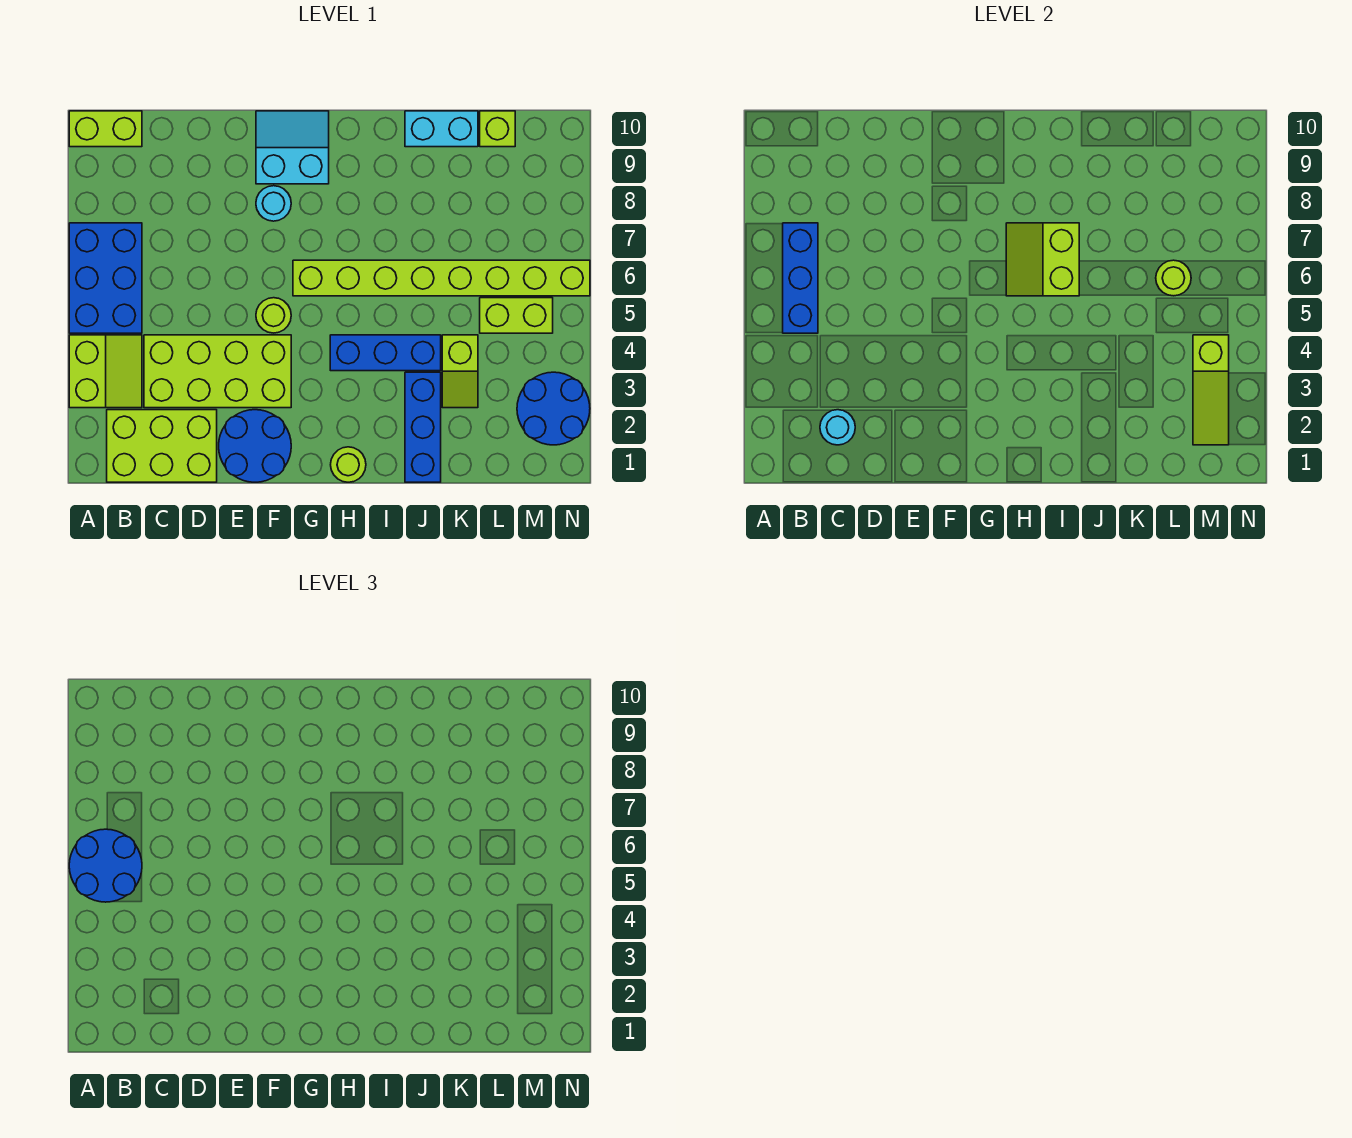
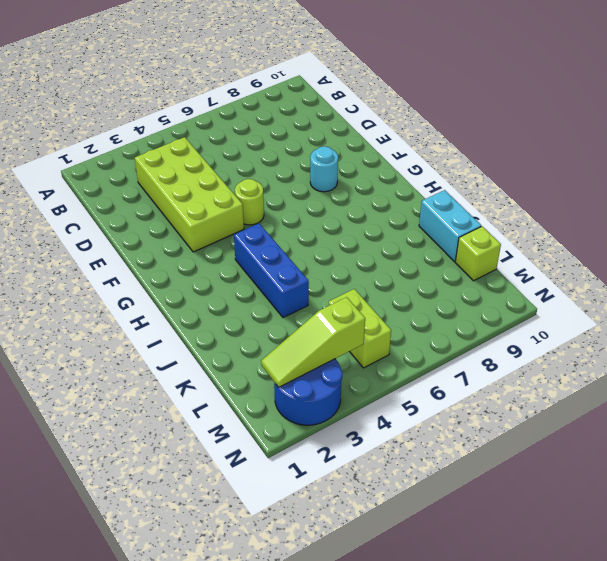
none -> lime slope A3:B4 level 1 top A
none -> blue brick A5:B7 level 1
none -> lime brick A10:B10 level 1

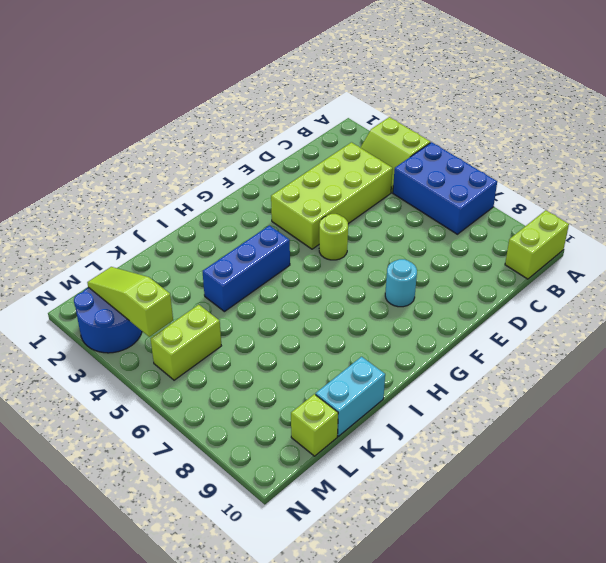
none -> lime brick B1:D2 level 1
none -> blue round brick E1:F2 level 1
none -> cyan slope F9:G10 level 1 top 9

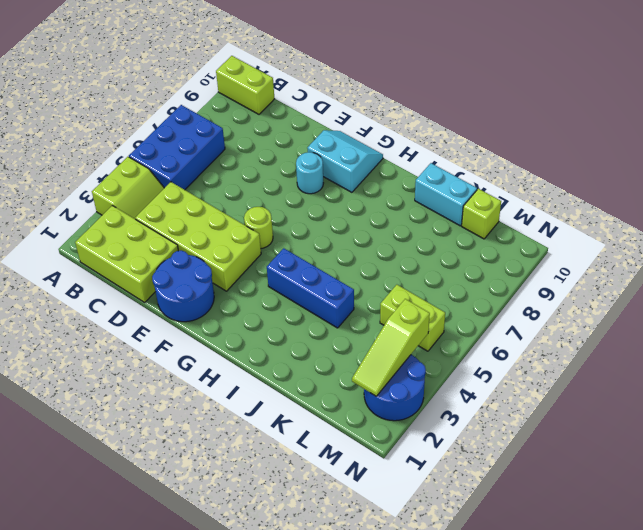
none -> lime brick G6:N6 level 1
none -> lime round brick H1 level 1
none -> blue brick J1:J3 level 1

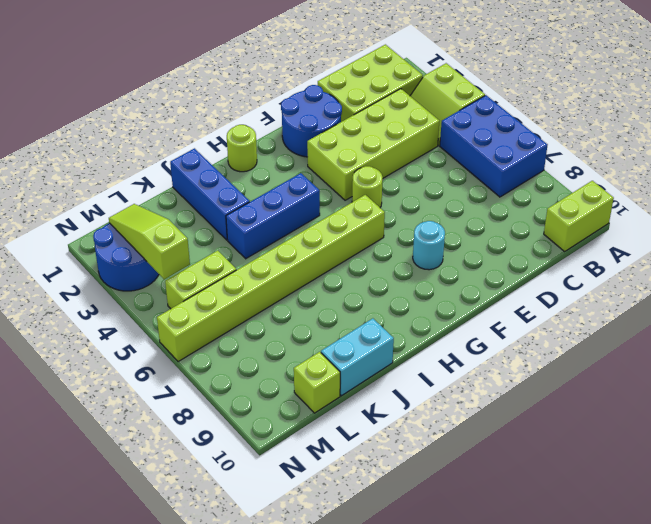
none -> cyan slope F9:G10 level 1 top 9
none -> lime slope K3:K4 level 1 top 4
none -> blue brick B5:B7 level 2

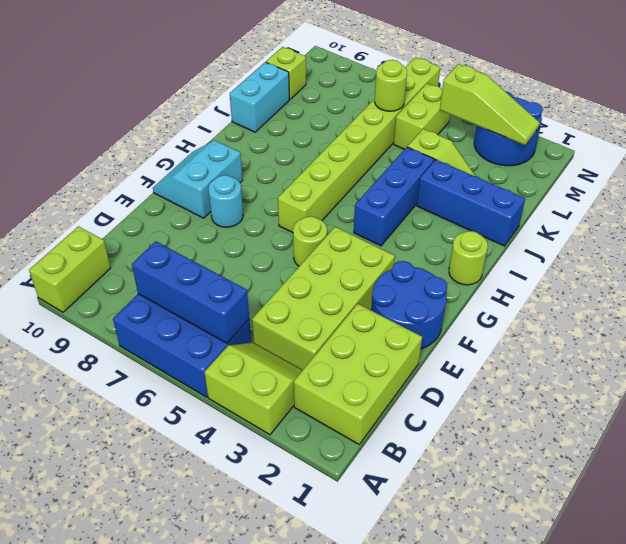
none -> cyan round brick C2 level 2
none -> lime slope H6:I7 level 2 top I
none -> blue round brick A5:B6 level 3

